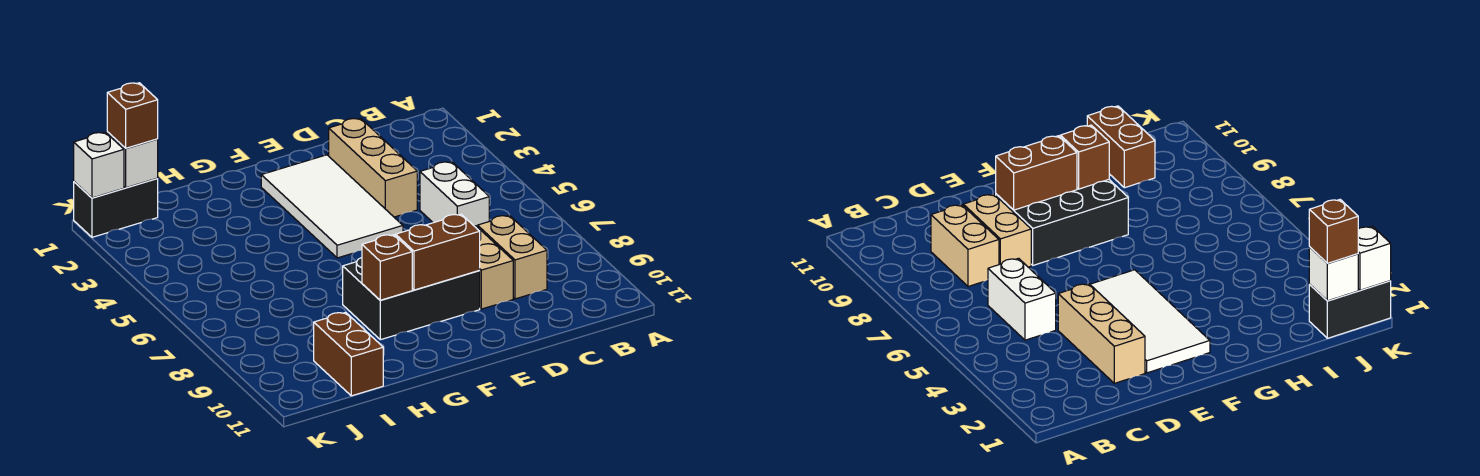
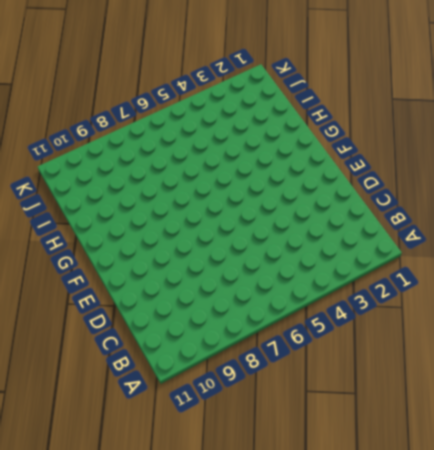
none -> white brick C5:C6 level 1
none -> tan brick C8:C9 level 1
none -> tan brick D2:D4 level 1

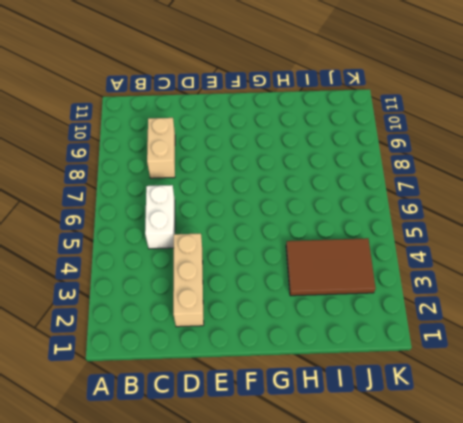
brown tile H3:J4 level 1 -> none
none -> tan brick D8:D9 level 1
none -> white tile E2:F5 level 1
none -> black brick E8:G9 level 1

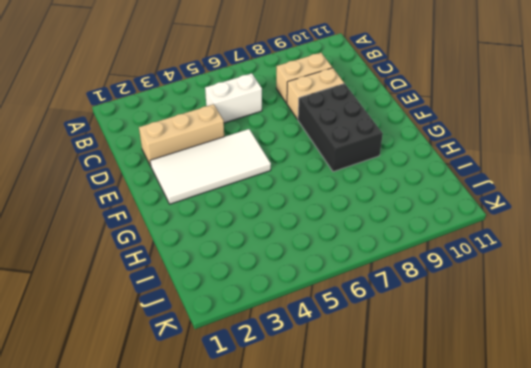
none -> brown brick I10:I11 level 1
none -> black brick J1:K1 level 1
none -> brown brick E9:F9 level 2

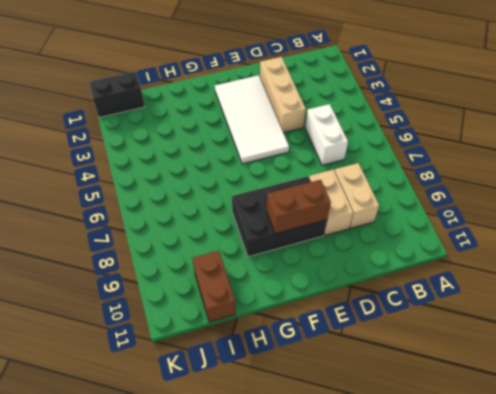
none -> brown brick G9 level 2
none -> white brick J1 level 2
none -> white brick K1 level 2

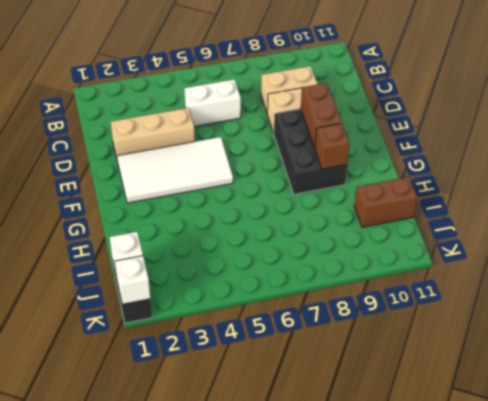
none -> brown brick J1 level 3

